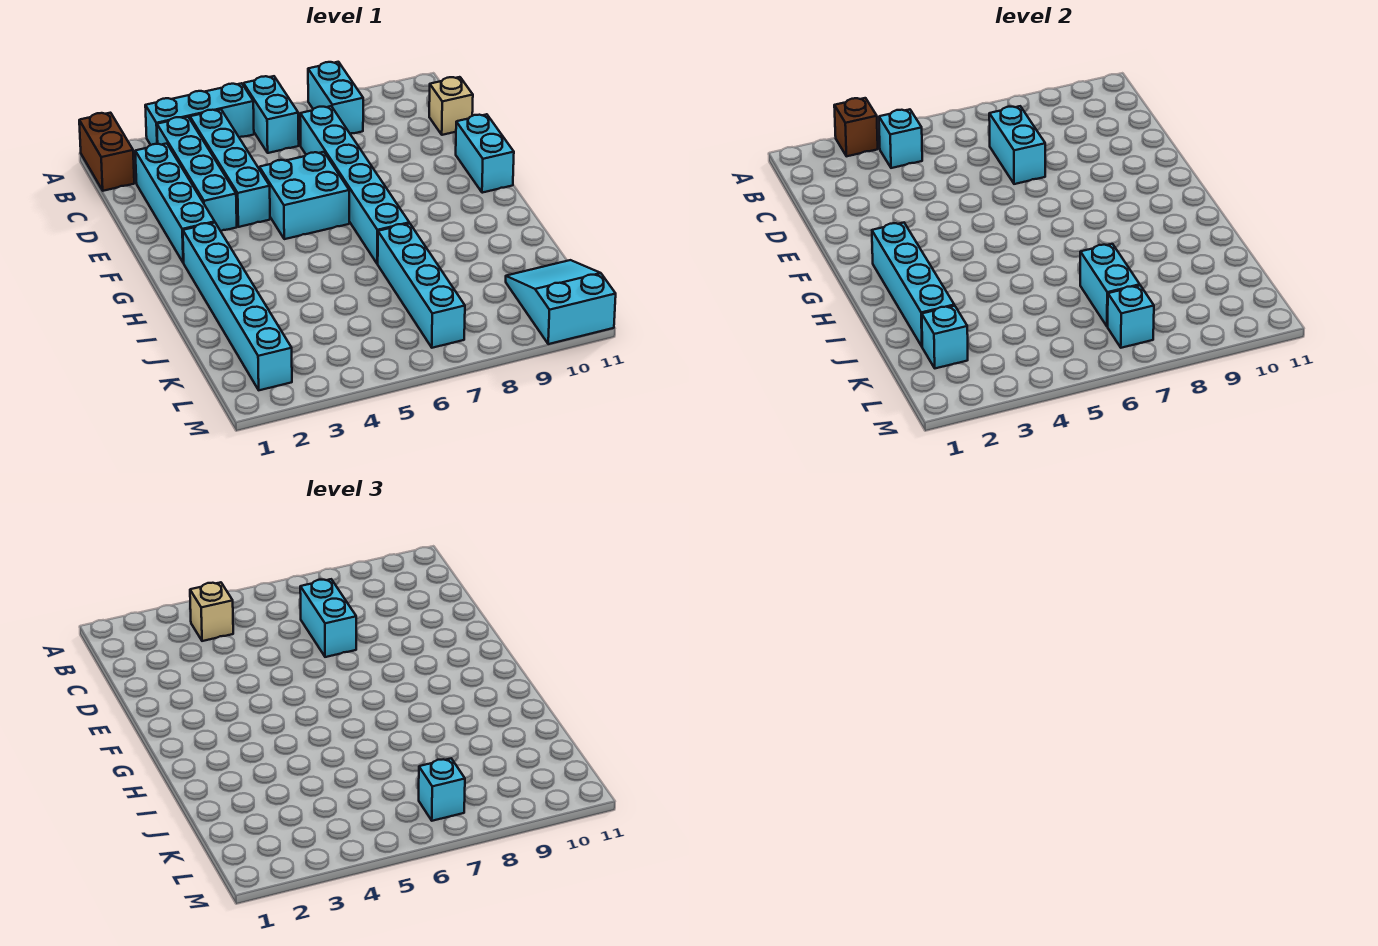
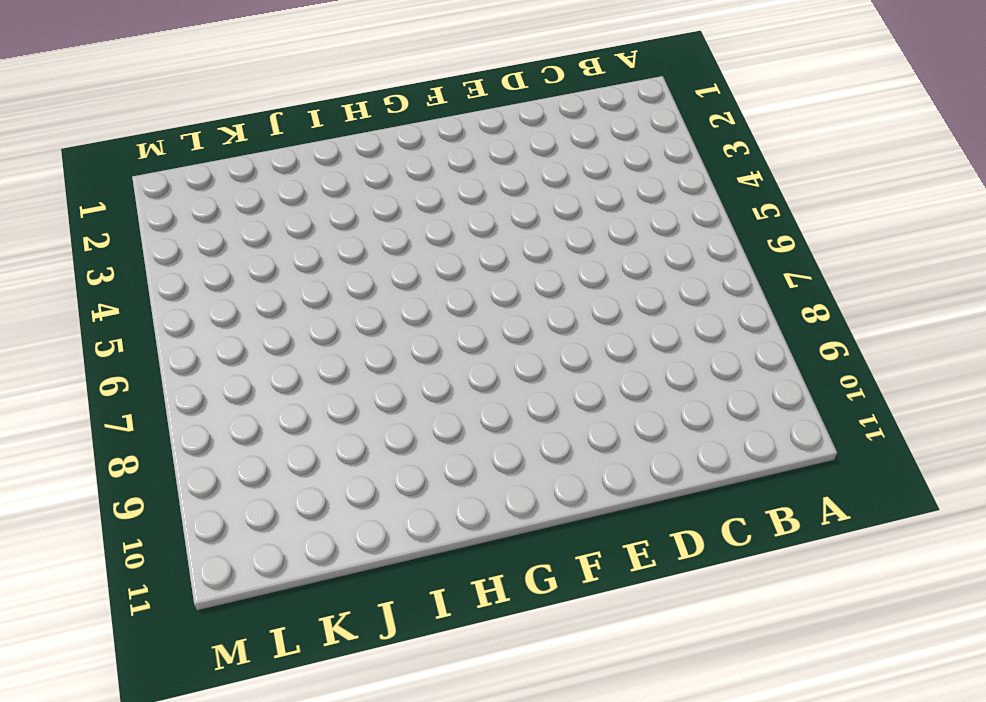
none -> brown brick A1:B1 level 1
none -> cyan brick A3:A5 level 1
none -> cyan brick A6:B6 level 1

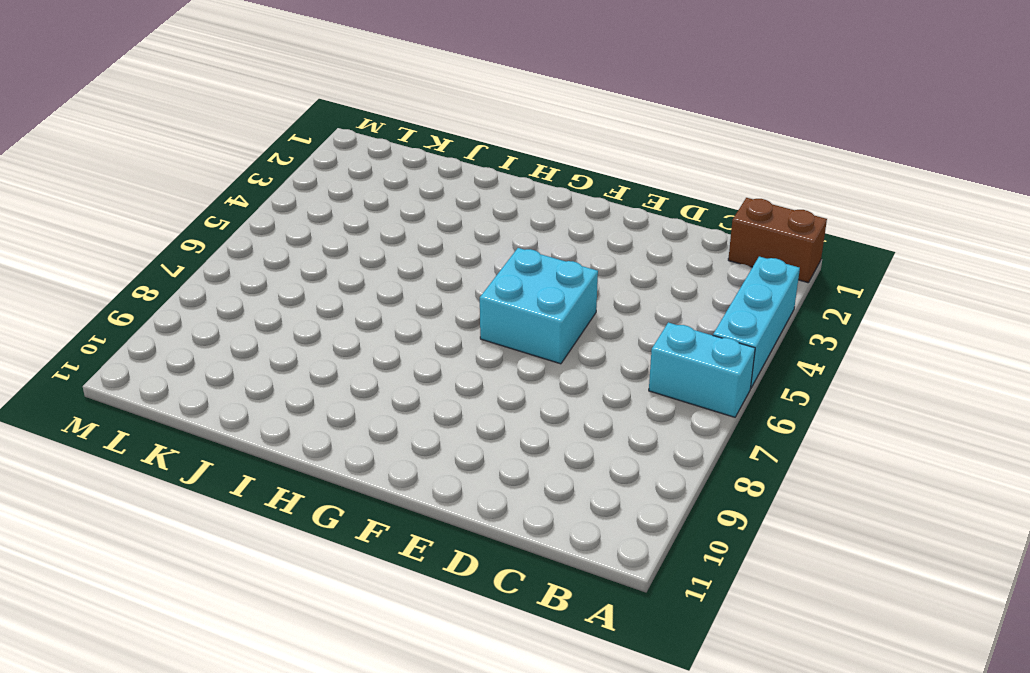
none -> cyan brick A8:B8 level 1
none -> cyan brick B3:E3 level 1
none -> cyan brick B4:E4 level 1

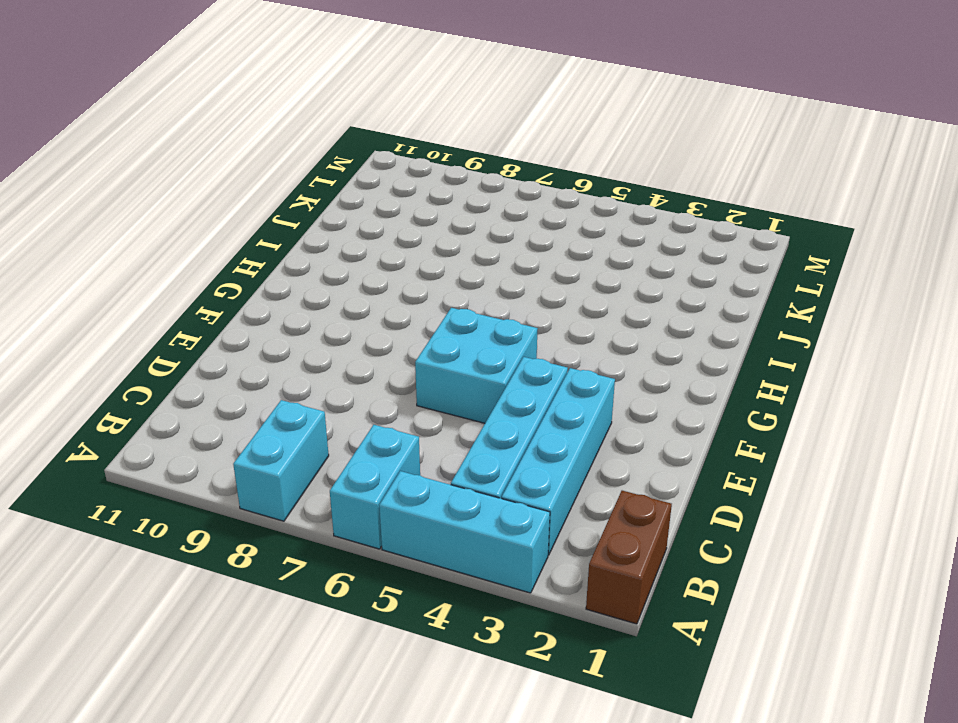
none -> cyan brick C2:F2 level 1
none -> cyan brick C7:H7 level 1
none -> tan brick C11 level 1

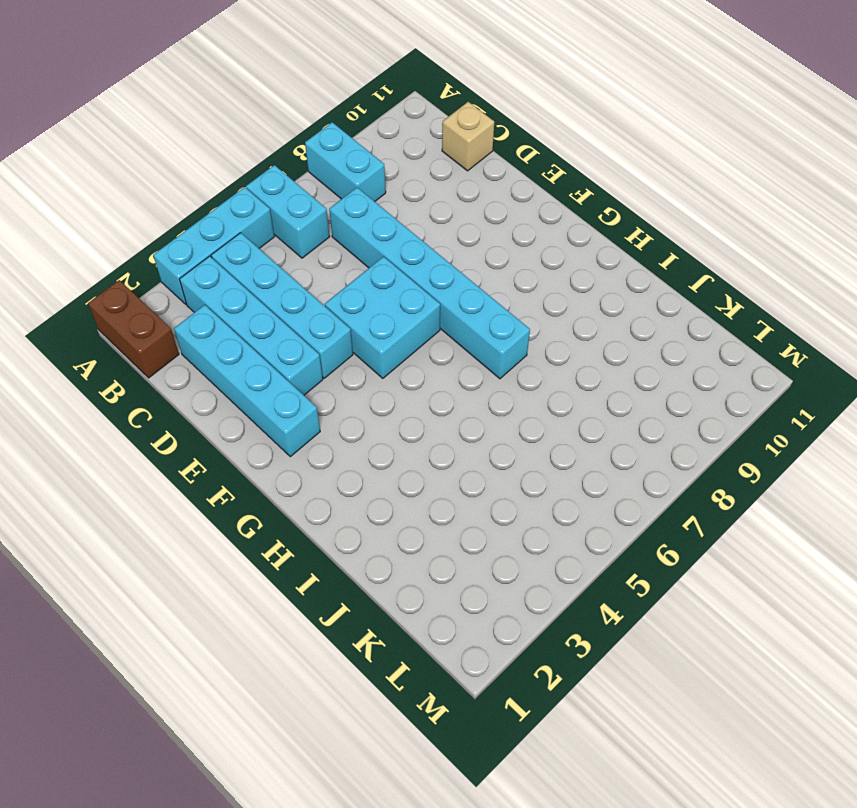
none -> cyan brick E11:F11 level 1
none -> cyan brick G2:L2 level 1
none -> cyan brick I7:L7 level 1

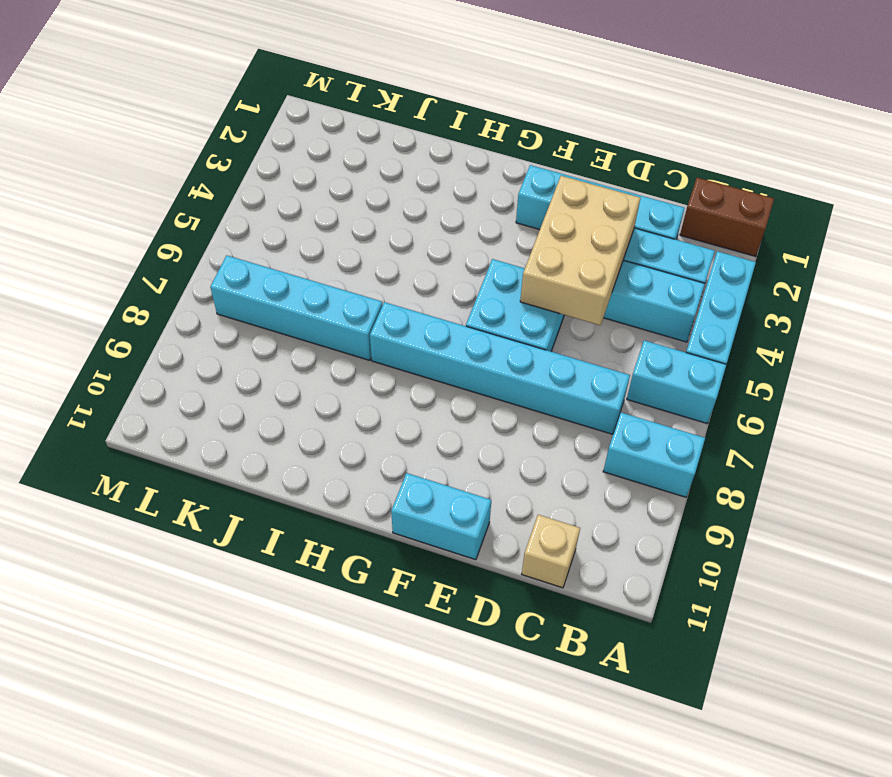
tan brick D3:E5 level 2 -> none
none -> cyan brick G2:L2 level 1
none -> cyan slope K10:M11 level 1 top M
none -> brown brick A3 level 2

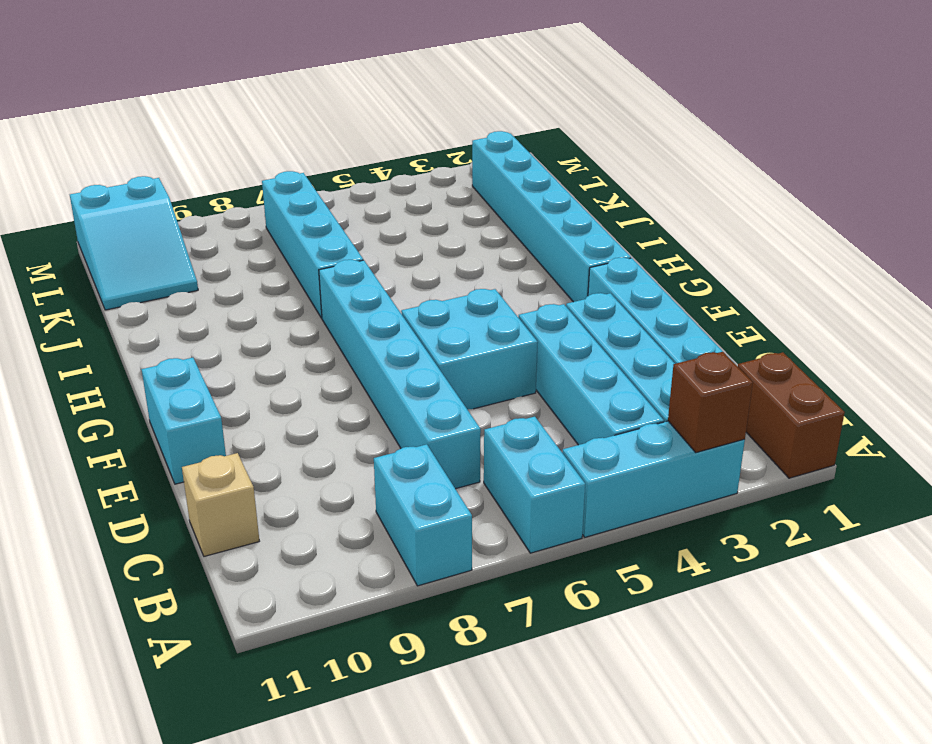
none -> cyan brick B4 level 2
none -> cyan brick C7:D7 level 2
none -> cyan brick G2:J2 level 2

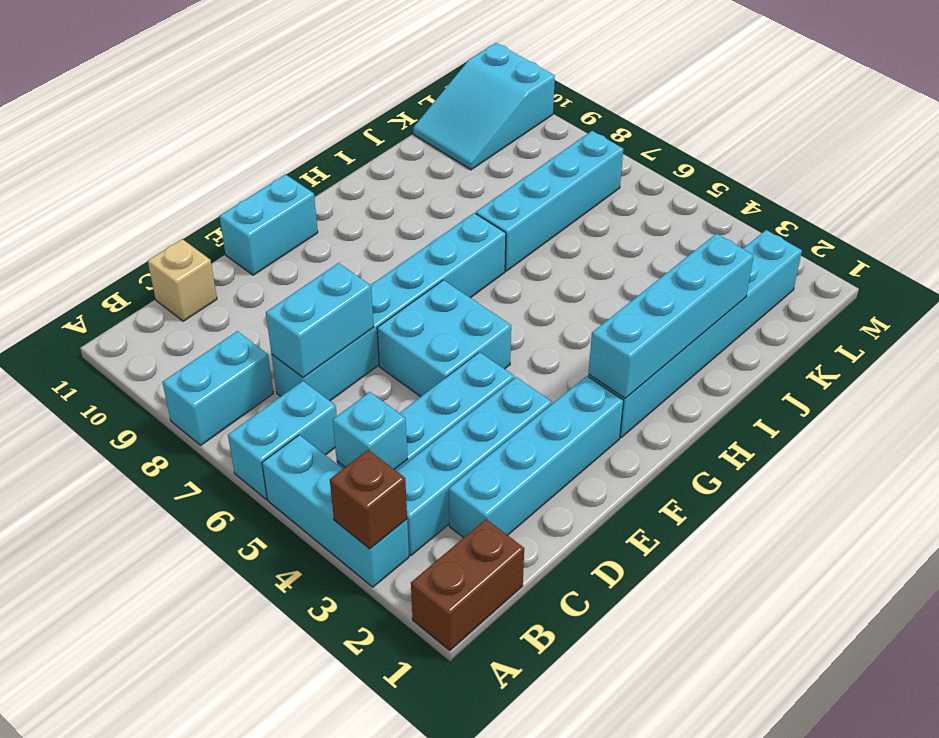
none -> cyan brick J7:K7 level 2
none -> cyan brick K2 level 2
none -> cyan brick L7 level 2

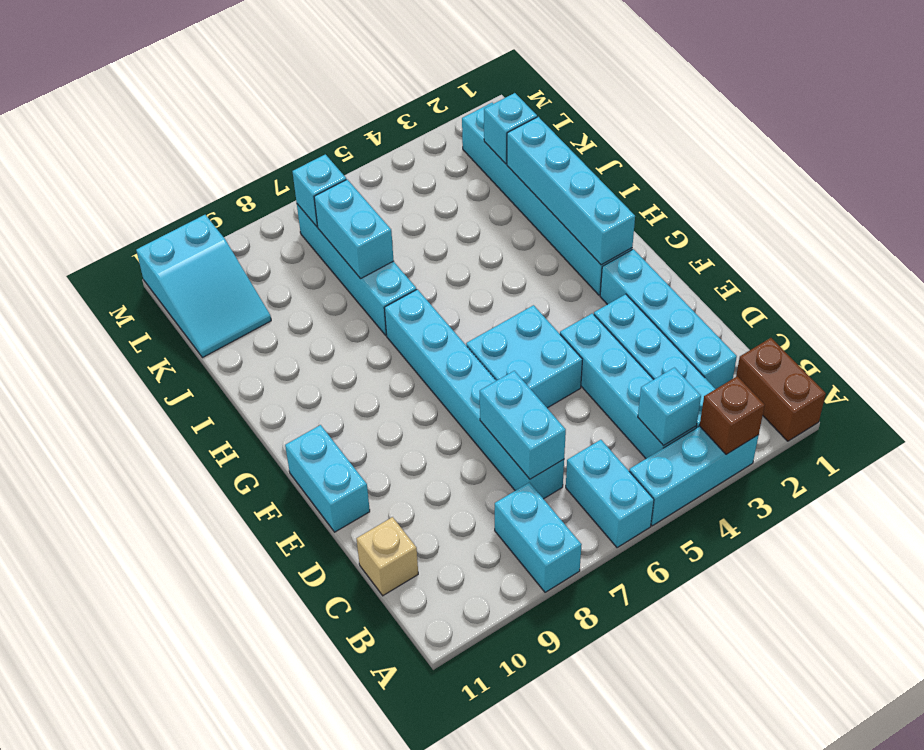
none -> tan brick B4 level 3
none -> cyan brick C7:D7 level 3
none -> cyan brick L7 level 3

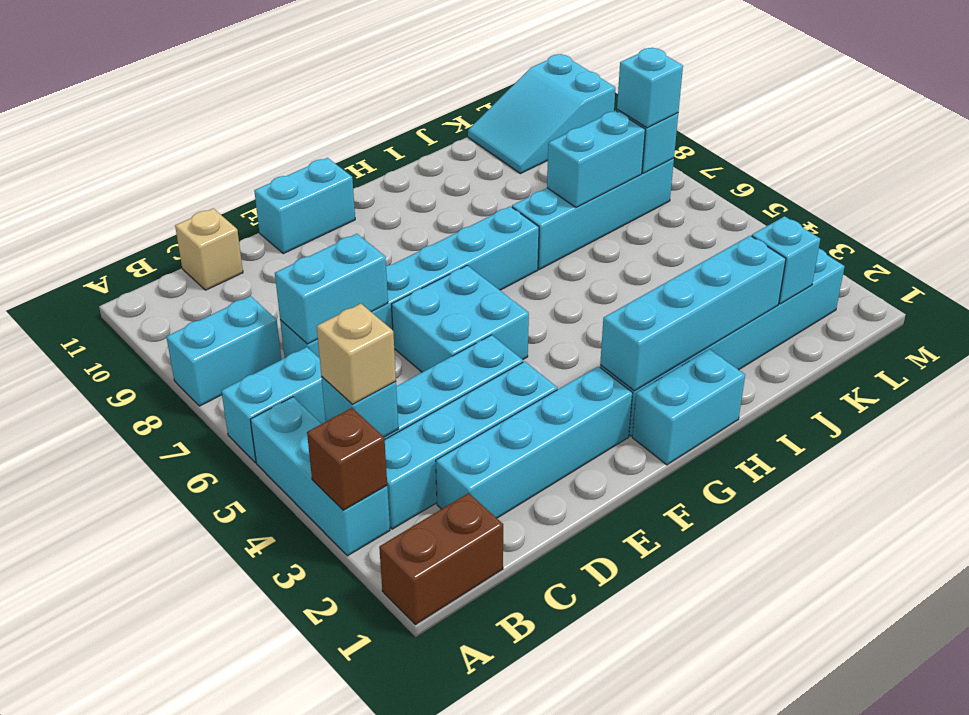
cyan brick G1:H1 level 1 -> cyan brick C7:D7 level 3

